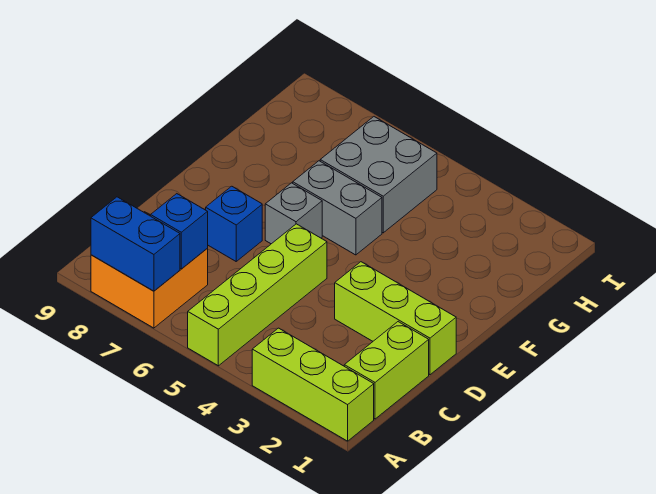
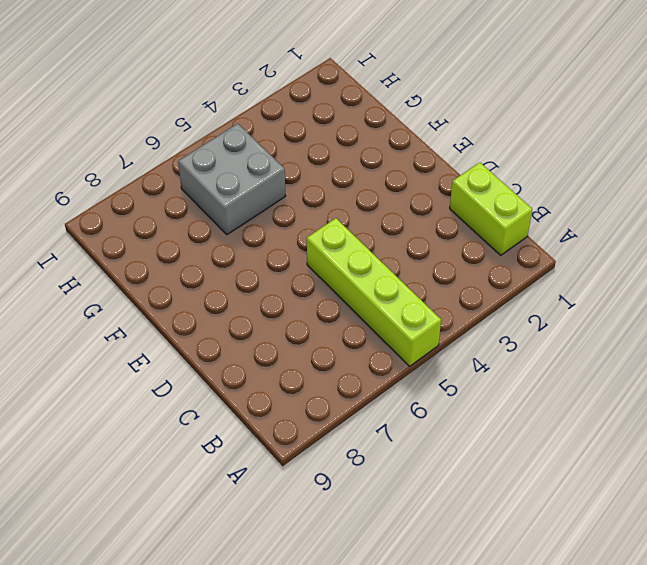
none -> lime brick A1:A3 level 1
none -> orange brick A7:B8 level 1

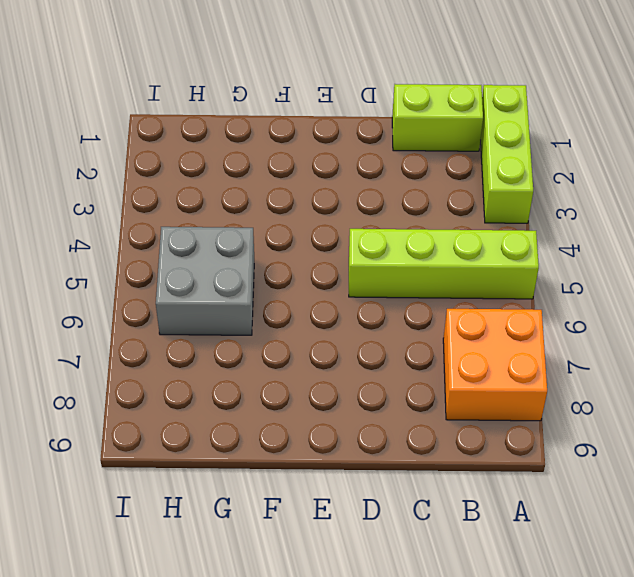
none -> lime brick D1:D3 level 1
none -> blue brick D7 level 1

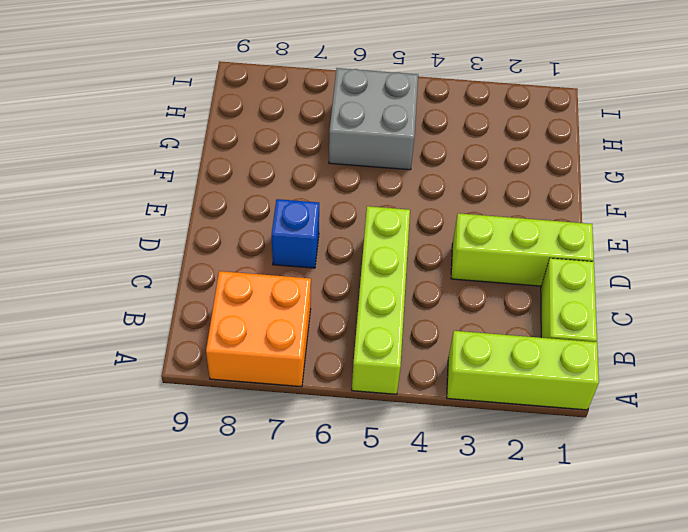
none -> grey brick E6 level 1
none -> grey brick F5:F6 level 1

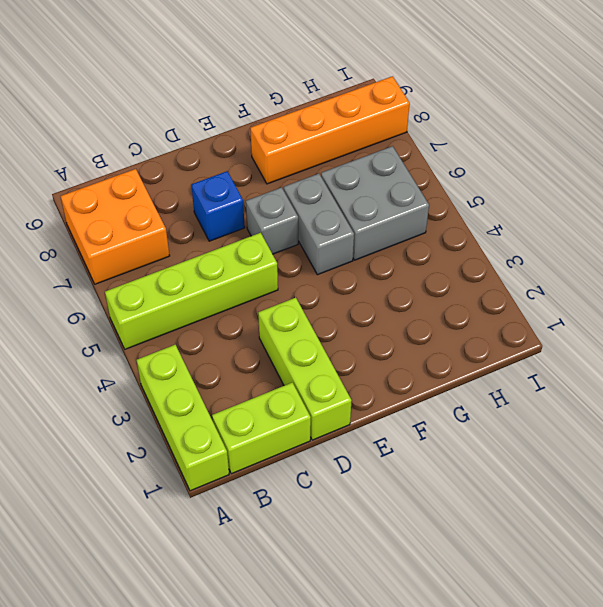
orange brick F8:I8 level 1 -> none
none -> blue brick A7:A8 level 2
none -> blue brick B7 level 2

